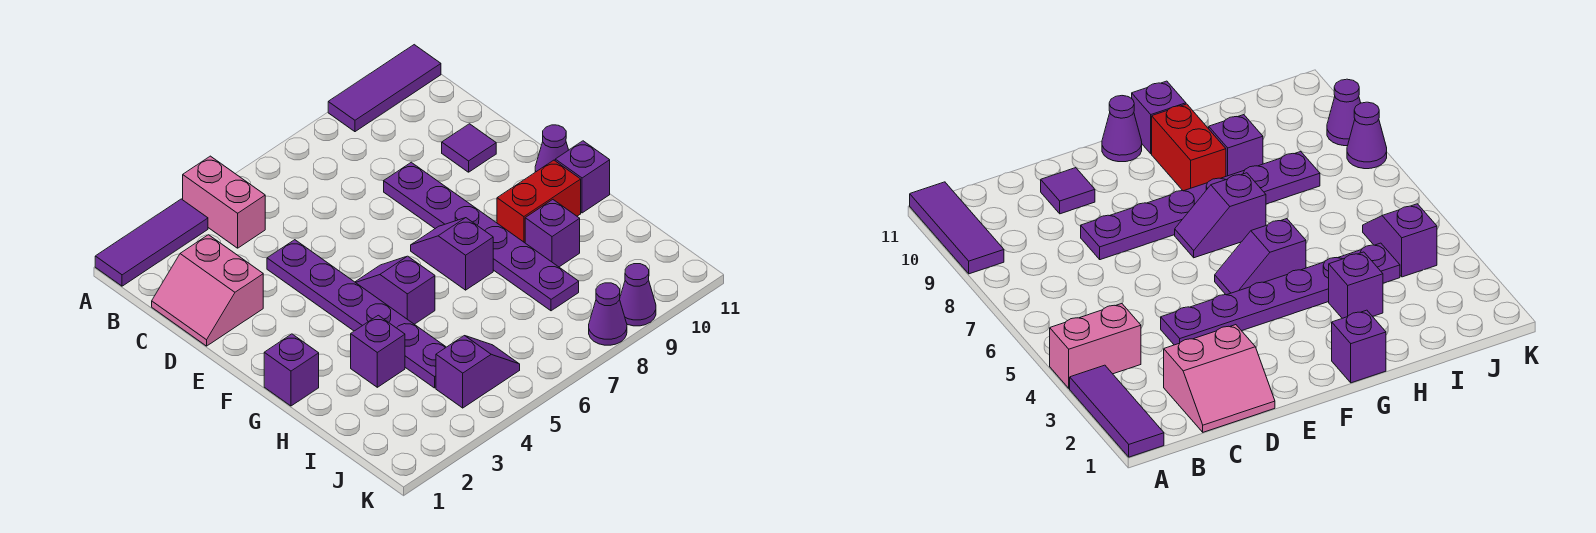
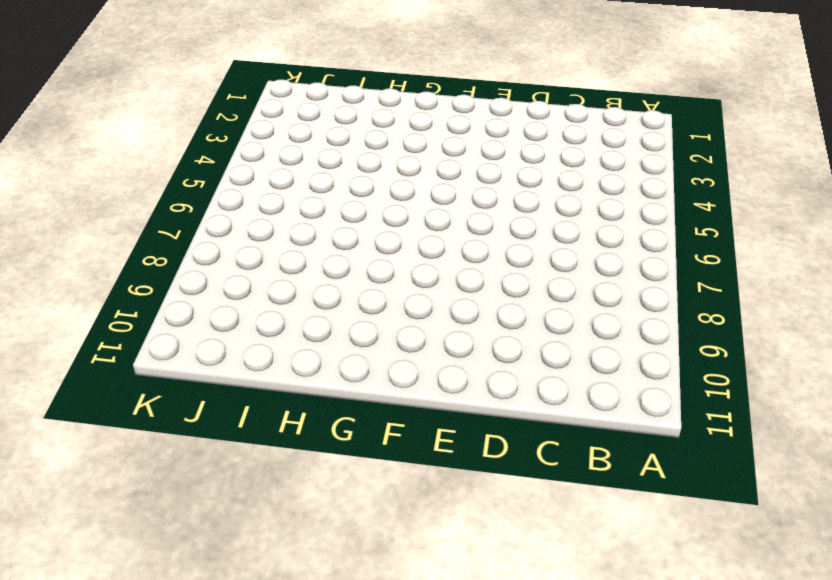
none -> purple tile A1:A3 level 1
none -> pink brick A4:B4 level 1
none -> purple tile A9:A11 level 1

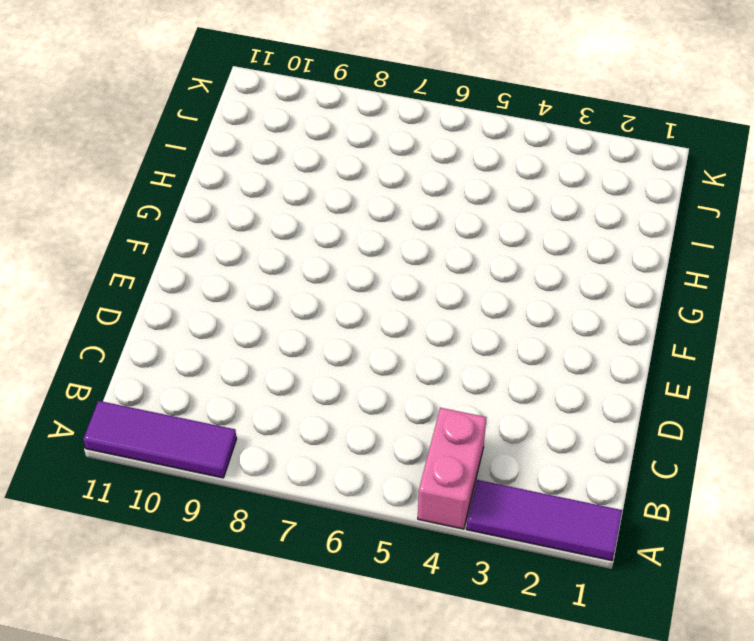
none -> pink slope C1:D2 level 1 top 2
none -> purple plate D4:I4 level 1
none -> purple plate D8:I8 level 1

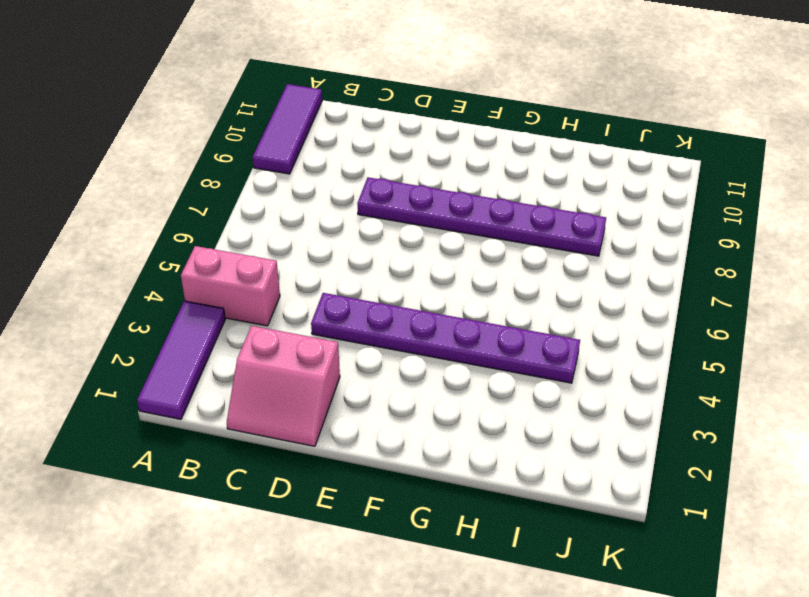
none -> purple tile D10 level 1
none -> purple slope F5:G5 level 1 top G
none -> purple slope F7:G7 level 1 top G

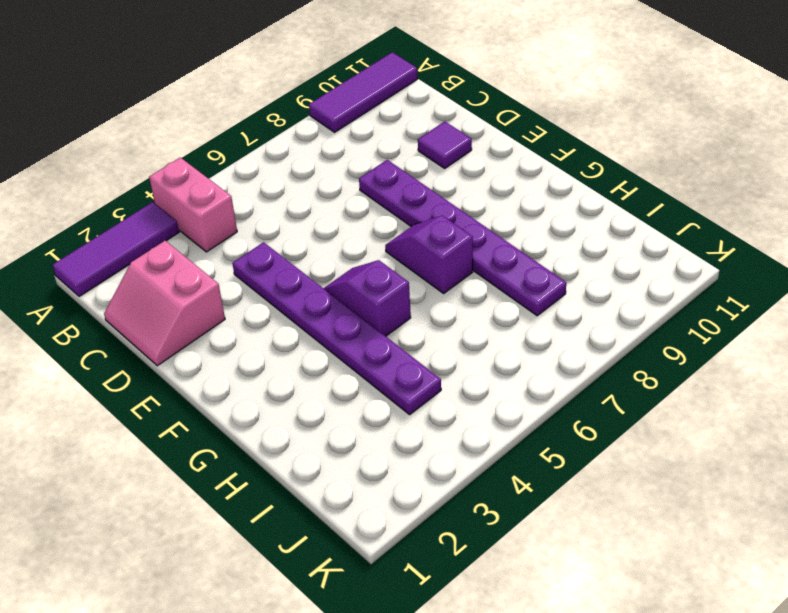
none -> purple cone F11 level 1
none -> purple brick G1 level 1
none -> red brick G9:G10 level 1

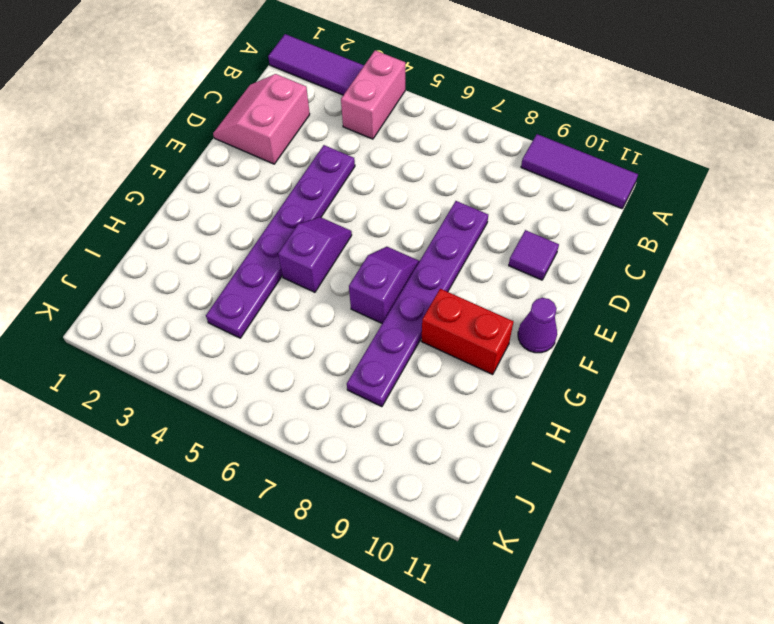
none -> purple brick G1 level 1
none -> purple brick G11 level 1
none -> purple brick H3 level 1

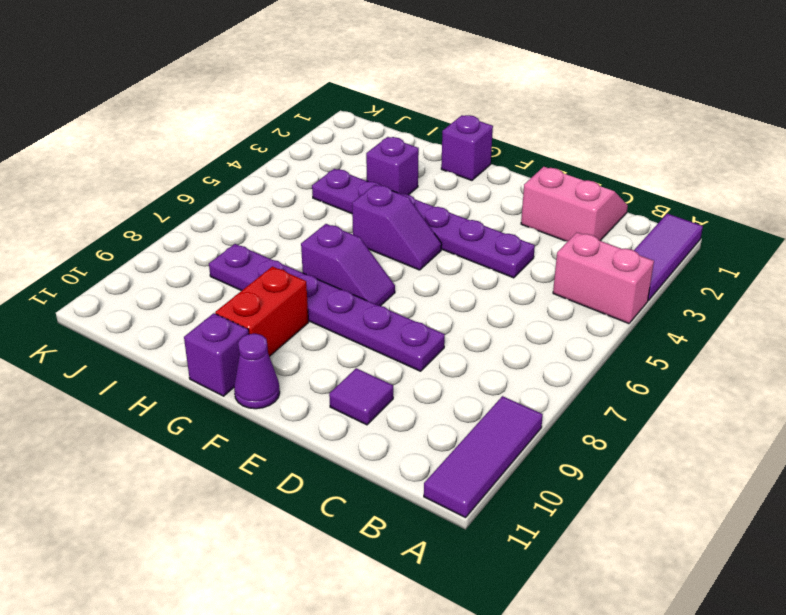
none -> purple brick H9 level 1
none -> purple slope J4:J5 level 1 top 4
none -> purple cone K8 level 1

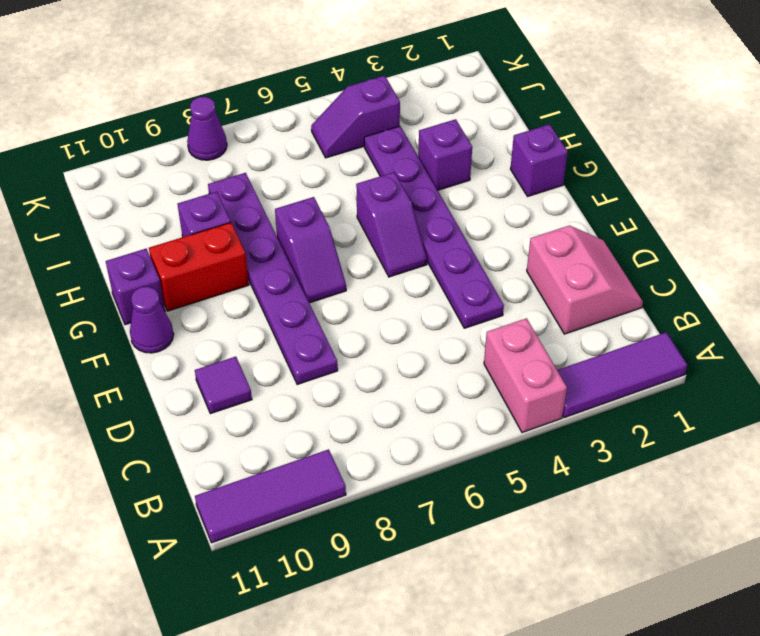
none -> purple cone K9 level 1

